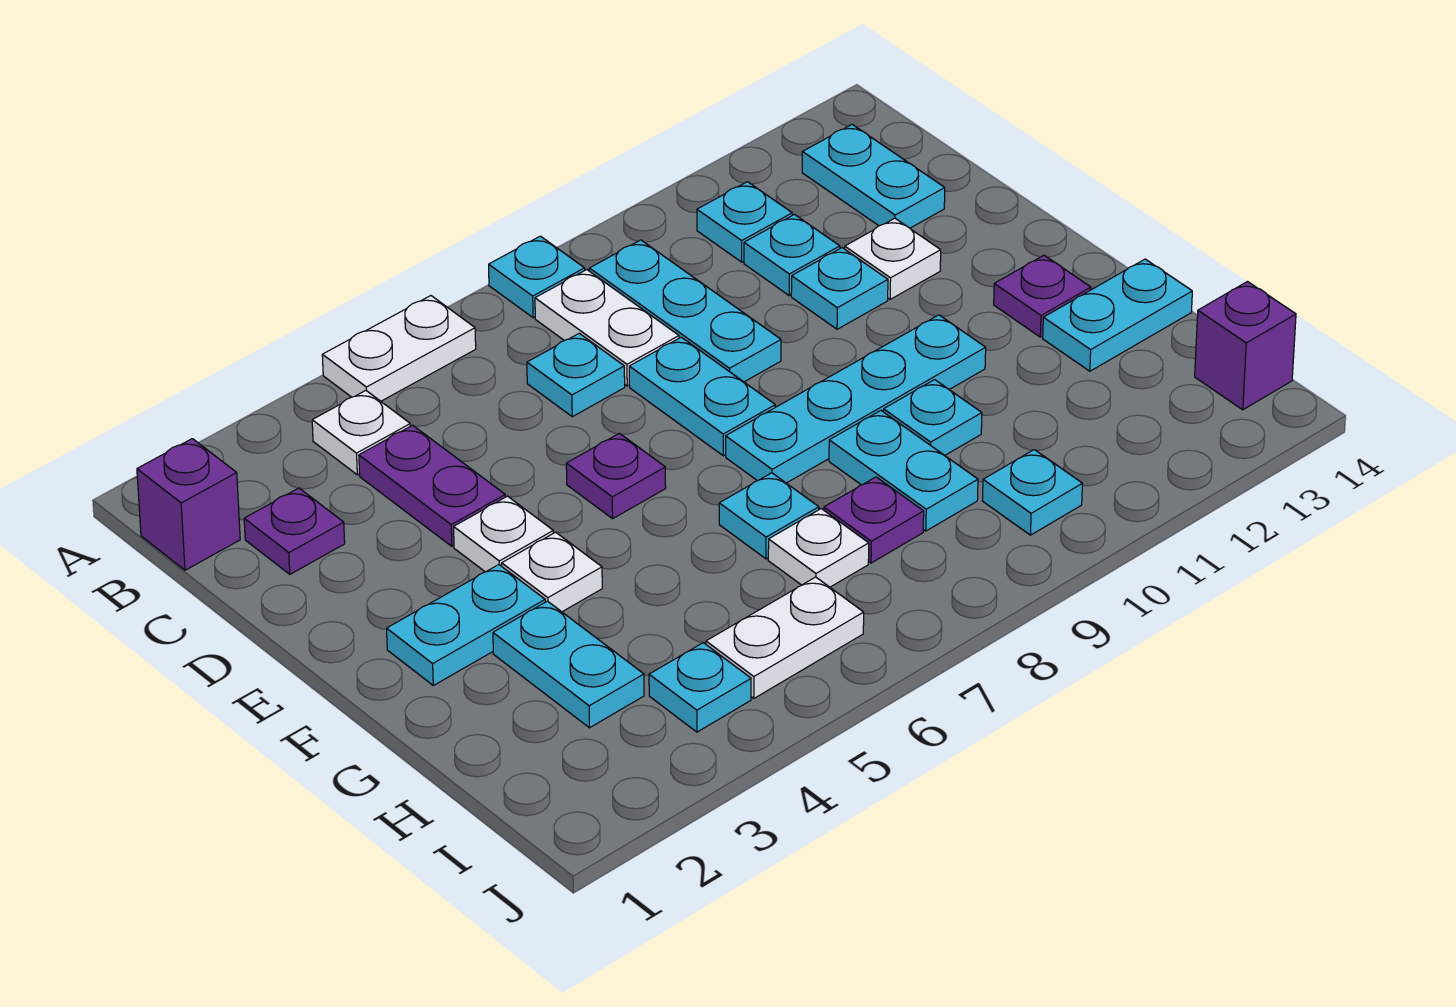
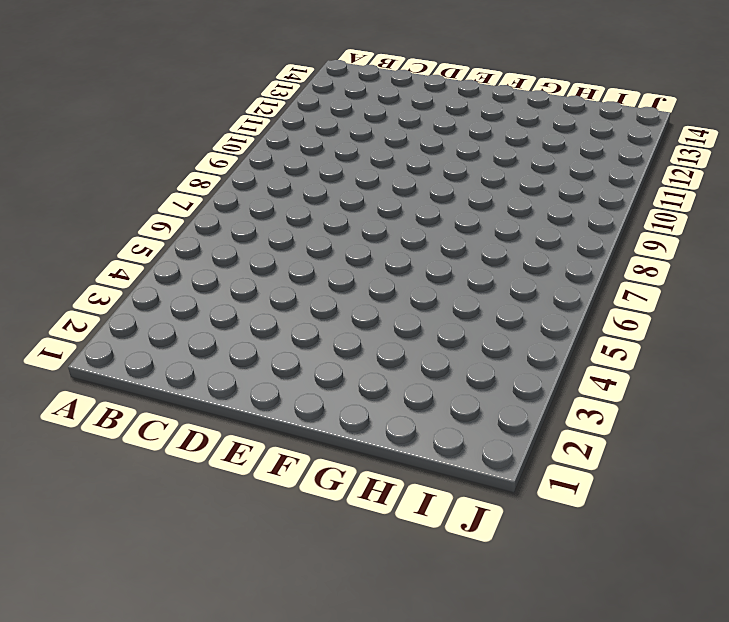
none -> white plate A5:A6 level 1
none -> cyan plate A8 level 1
none -> purple brick B1 level 1
none -> white plate B4 level 1

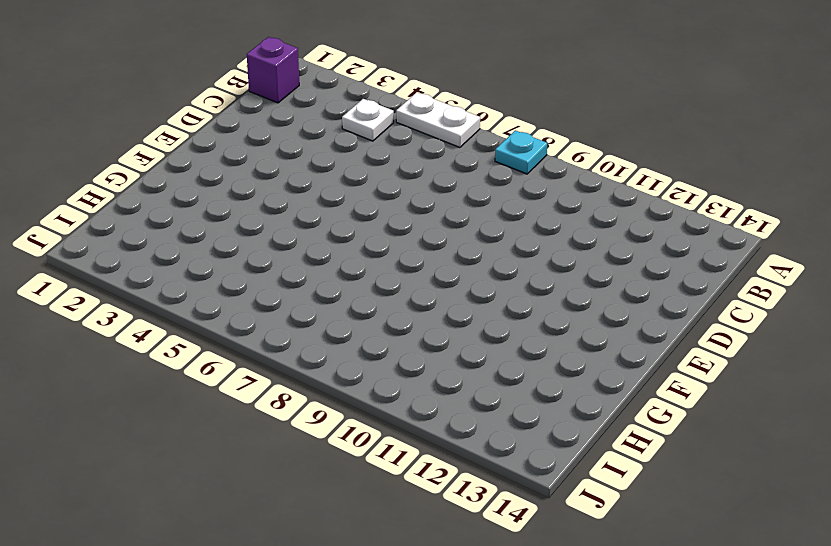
none -> white plate B8:C8 level 1
none -> cyan plate B9:D9 level 1
none -> cyan plate B11 level 1
none -> cyan plate B13:C13 level 1

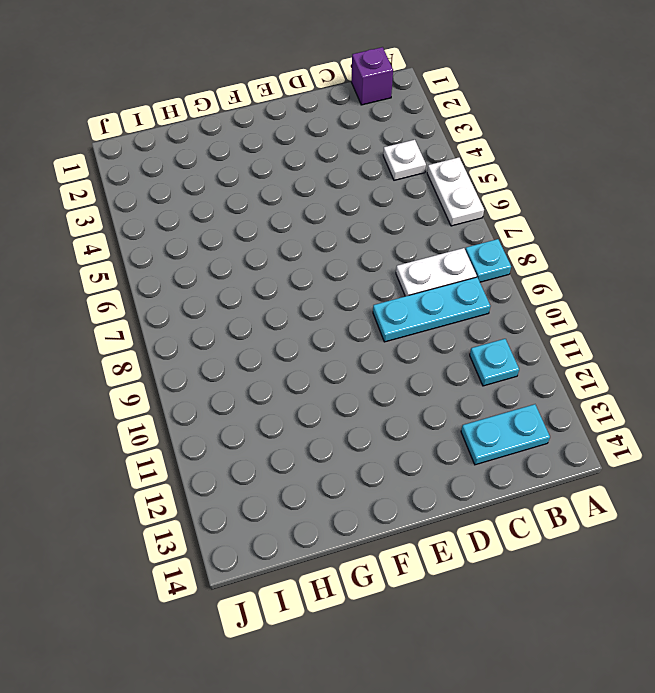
none -> purple plate C2 level 1
none -> purple plate C4:D4 level 1
none -> cyan plate C7 level 1
none -> cyan plate C11 level 1

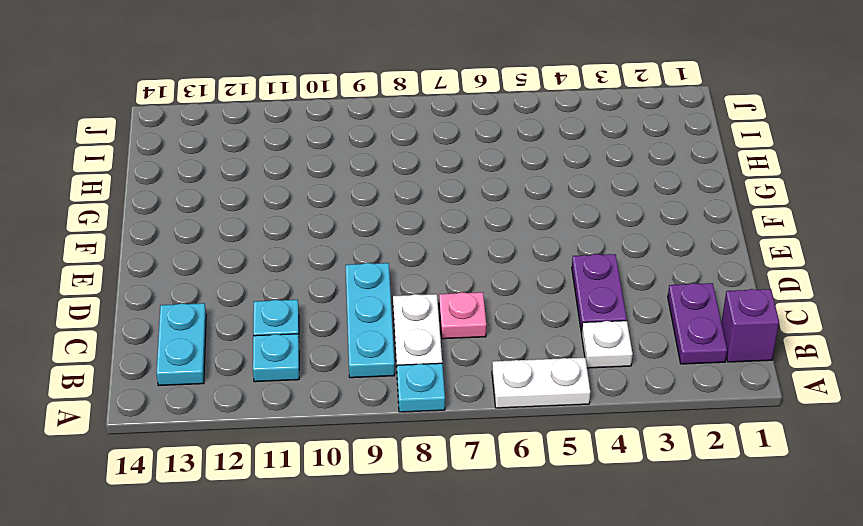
purple plate B2:C2 level 1 -> purple plate C2 level 1
pink plate C7 level 1 -> cyan plate C7 level 1
none -> cyan plate D8:E8 level 1
none -> cyan plate D11 level 1
none -> white plate D12 level 1
none -> white plate E4 level 1

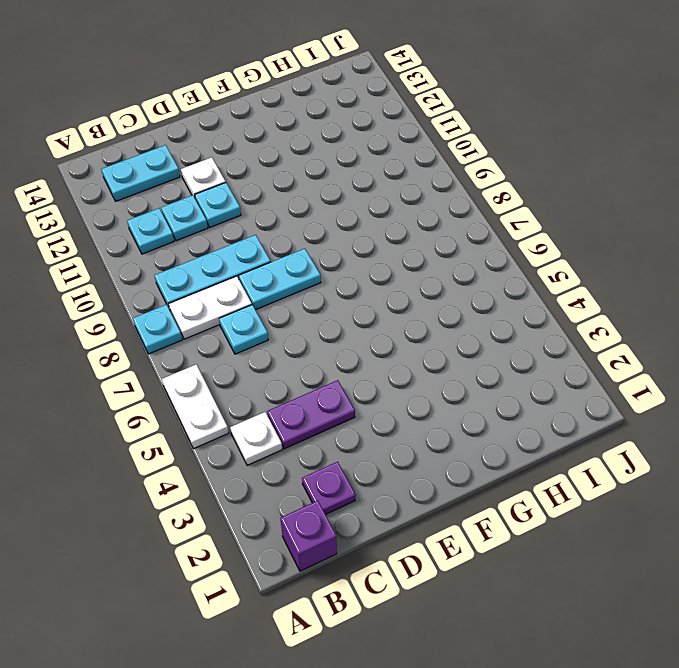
none -> white plate E4 level 1
none -> purple plate E6 level 1
none -> cyan plate F2:F3 level 1
none -> white plate F4 level 1

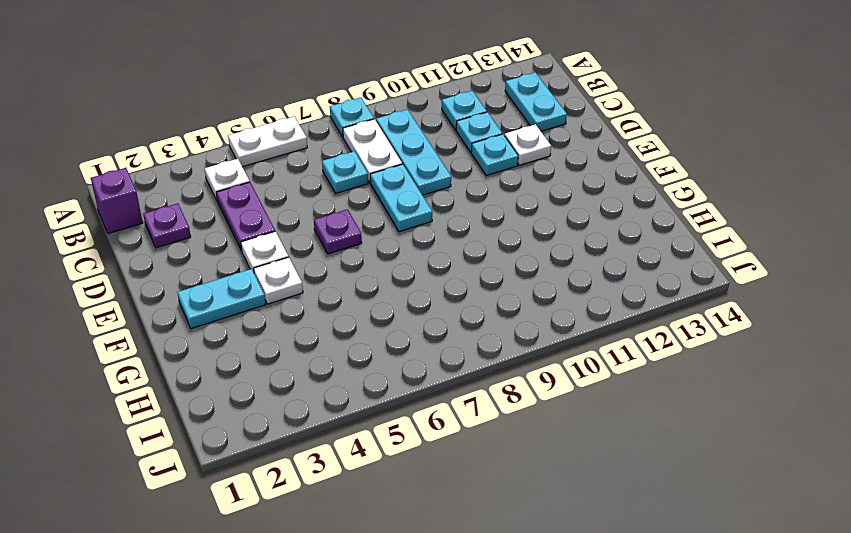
none -> cyan plate F8:F11 level 1
none -> purple plate F13 level 1
none -> cyan plate G3:H3 level 1
none -> cyan plate G7 level 1

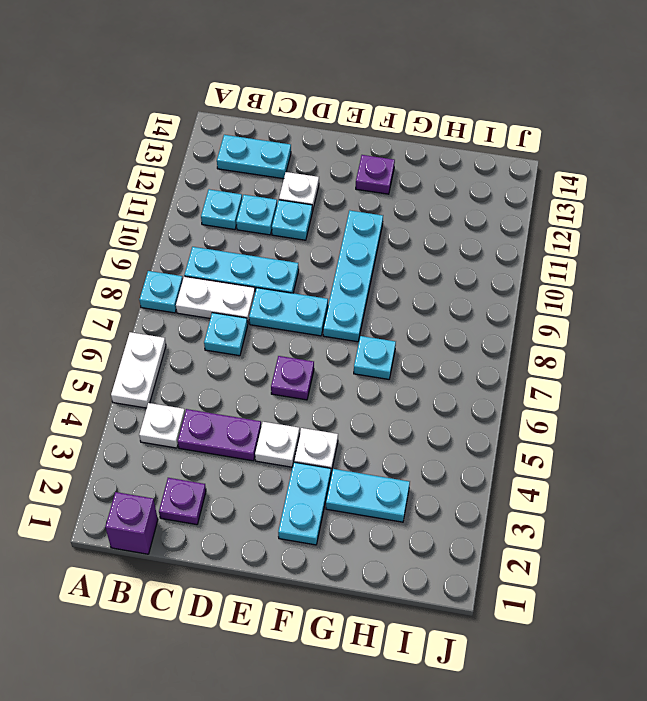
none -> cyan plate G9:H9 level 1
none -> cyan plate G10 level 1
none -> cyan plate G13:G14 level 1
none -> white plate H7 level 1

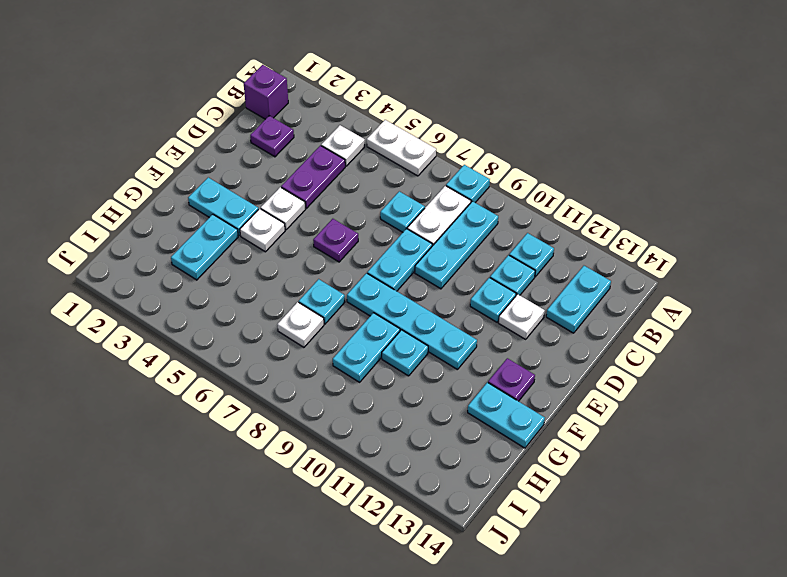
none -> purple plate H8 level 1
none -> cyan plate I4 level 1
none -> white plate I5:I6 level 1
none -> cyan plate I10 level 1

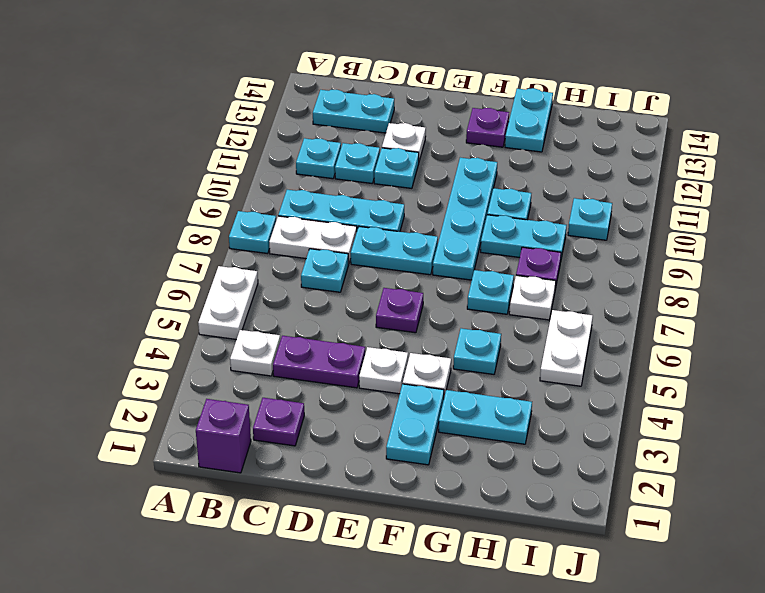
cyan plate G5 level 1 -> cyan plate I4 level 1
none -> purple brick I14 level 1

